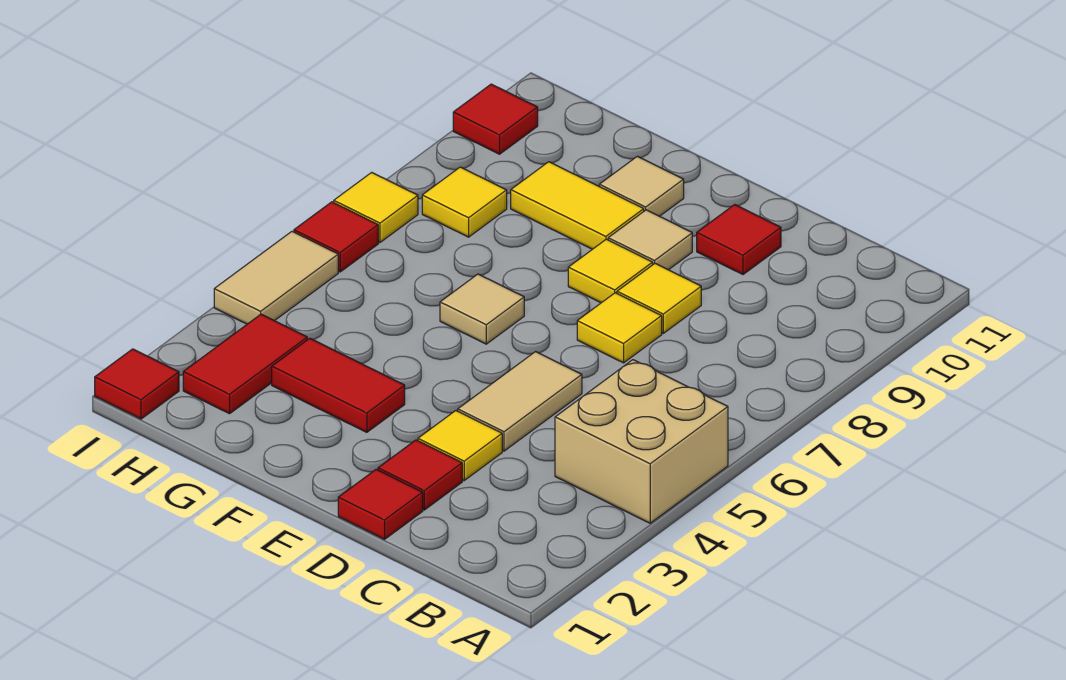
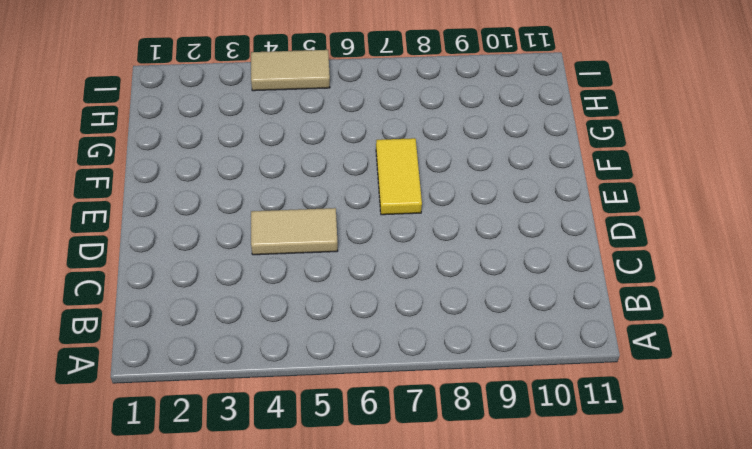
yellow tile E7:F7 level 1 -> yellow tile F9:G9 level 1
none -> tan brick A4:B5 level 1
none -> red tile D1 level 1
none -> red tile D2 level 1

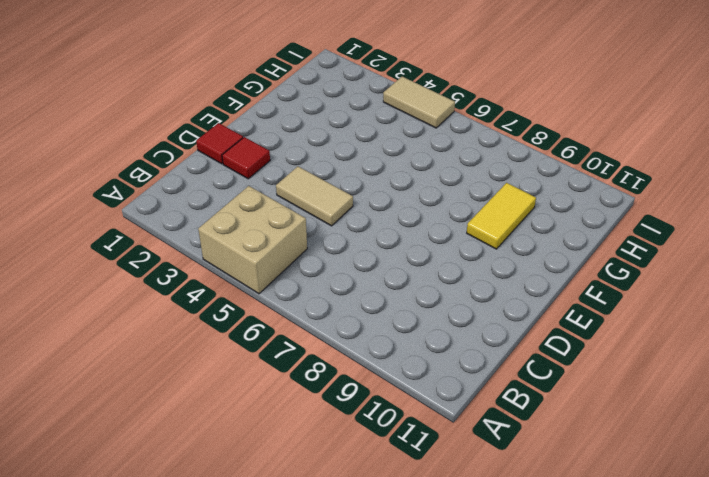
none -> yellow tile D3 level 1
none -> yellow tile D7 level 1
none -> yellow tile D8 level 1

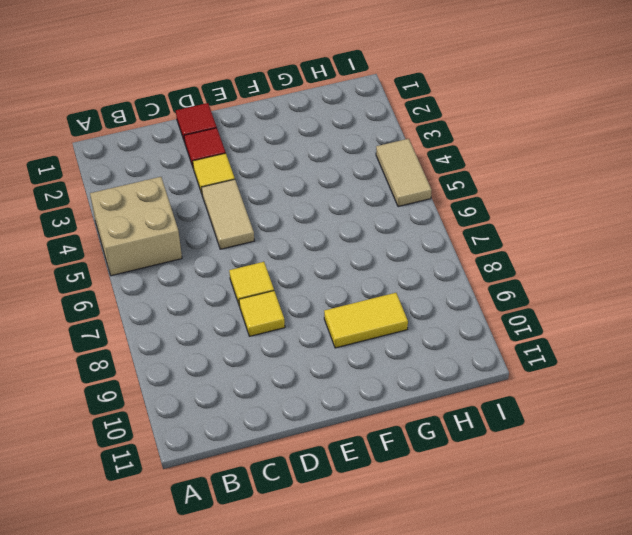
none -> red tile D10 level 1
none -> yellow tile E8 level 1
none -> tan tile E9 level 1

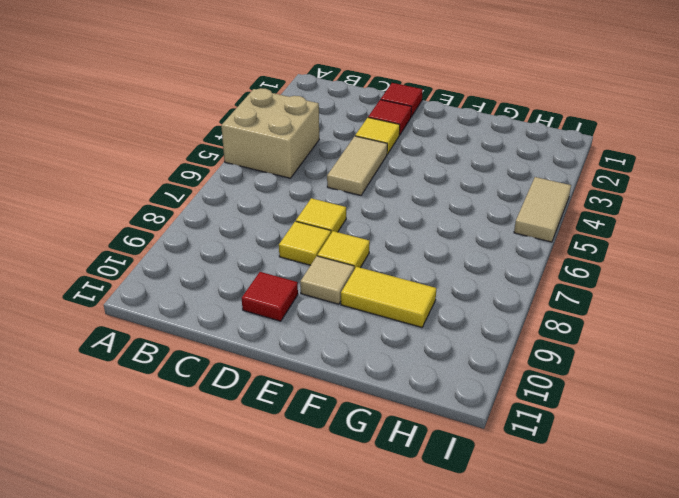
none -> red tile F3:G3 level 1
none -> tan tile F6 level 1
none -> tan tile F10 level 1

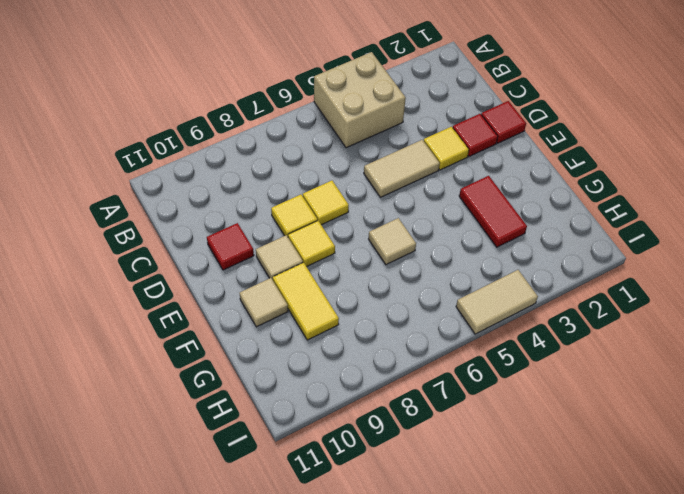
none -> red tile H2:H3 level 1
none -> yellow tile H8 level 1
none -> red tile I1 level 1

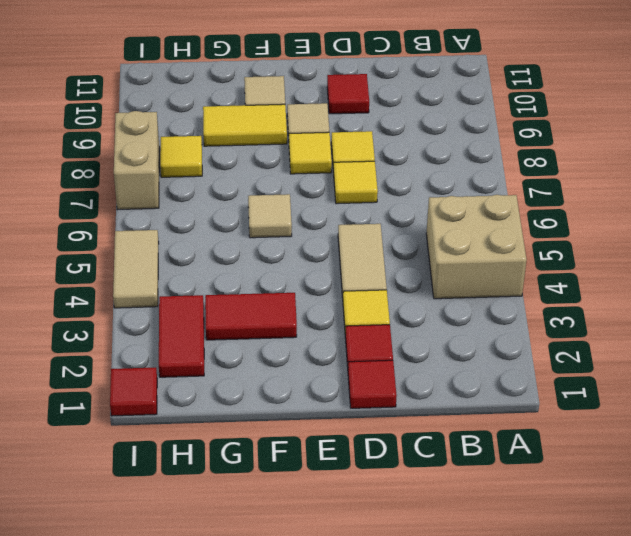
tan brick I7:I8 level 1 -> yellow tile I7 level 1
none -> red tile I6 level 1
none -> red tile I10 level 1

